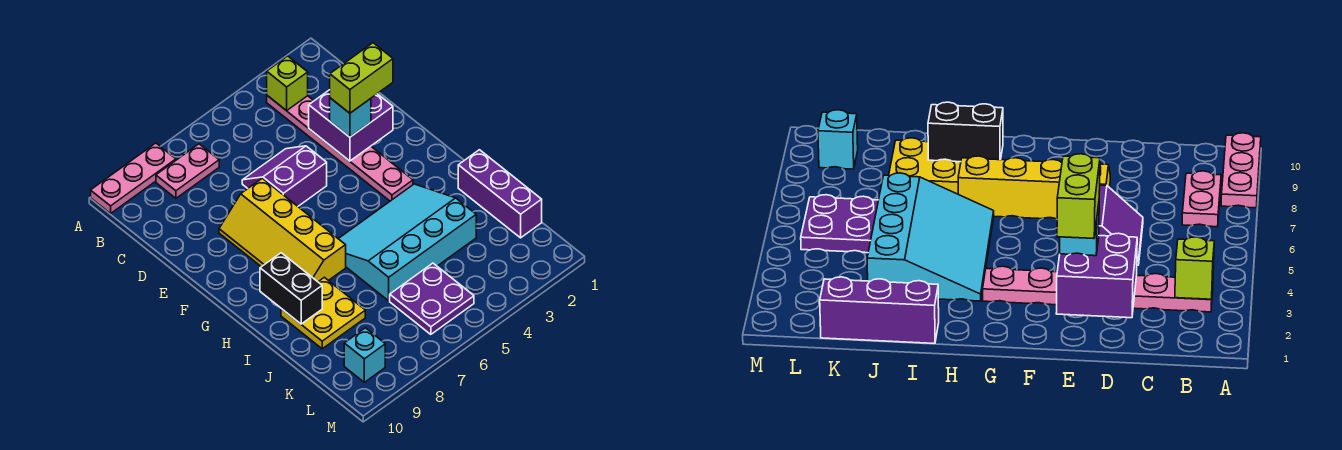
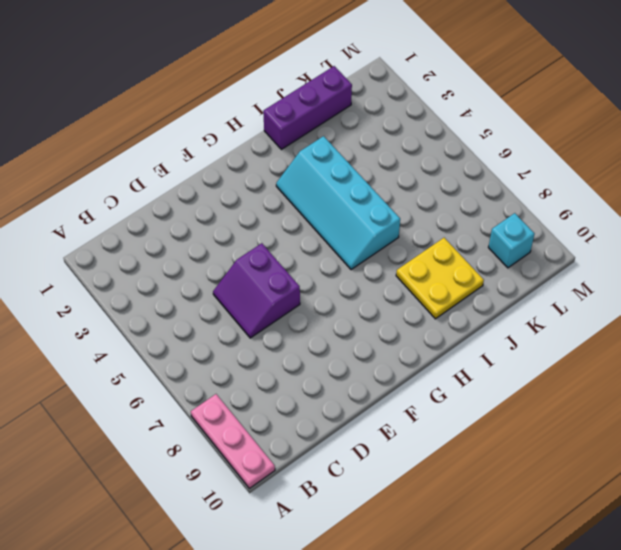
cyan slope H3:I6 level 1 top I -> cyan slope H3:J6 level 1 top J
none -> pink plate B3:G3 level 1
none -> pink plate B7:B8 level 1
none -> yellow slope E7:H8 level 1 top 7

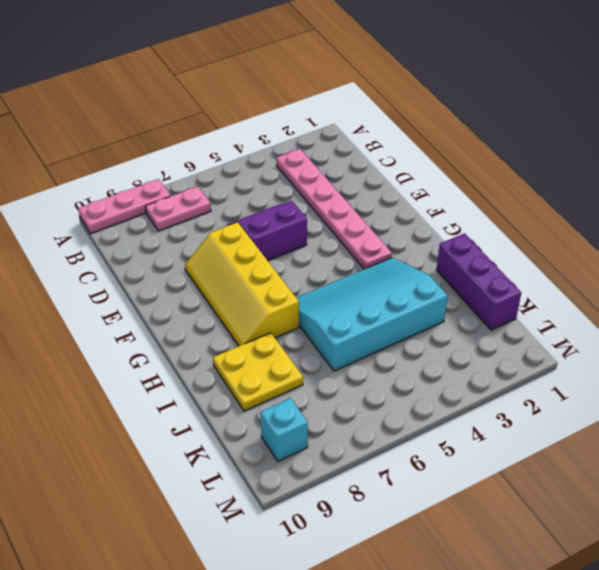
none -> purple plate K5:L6 level 1
none -> lime brick B3 level 2
none -> purple brick D2:E3 level 2

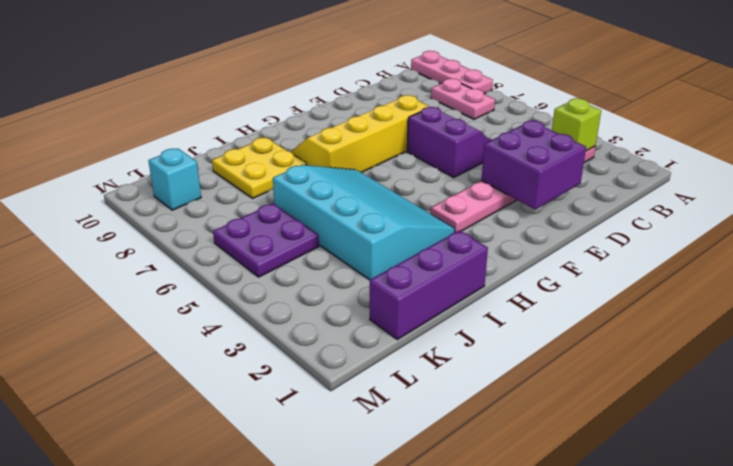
none -> black brick H9:I9 level 2
none -> cyan brick E3 level 3
none -> lime brick E2:E3 level 4

